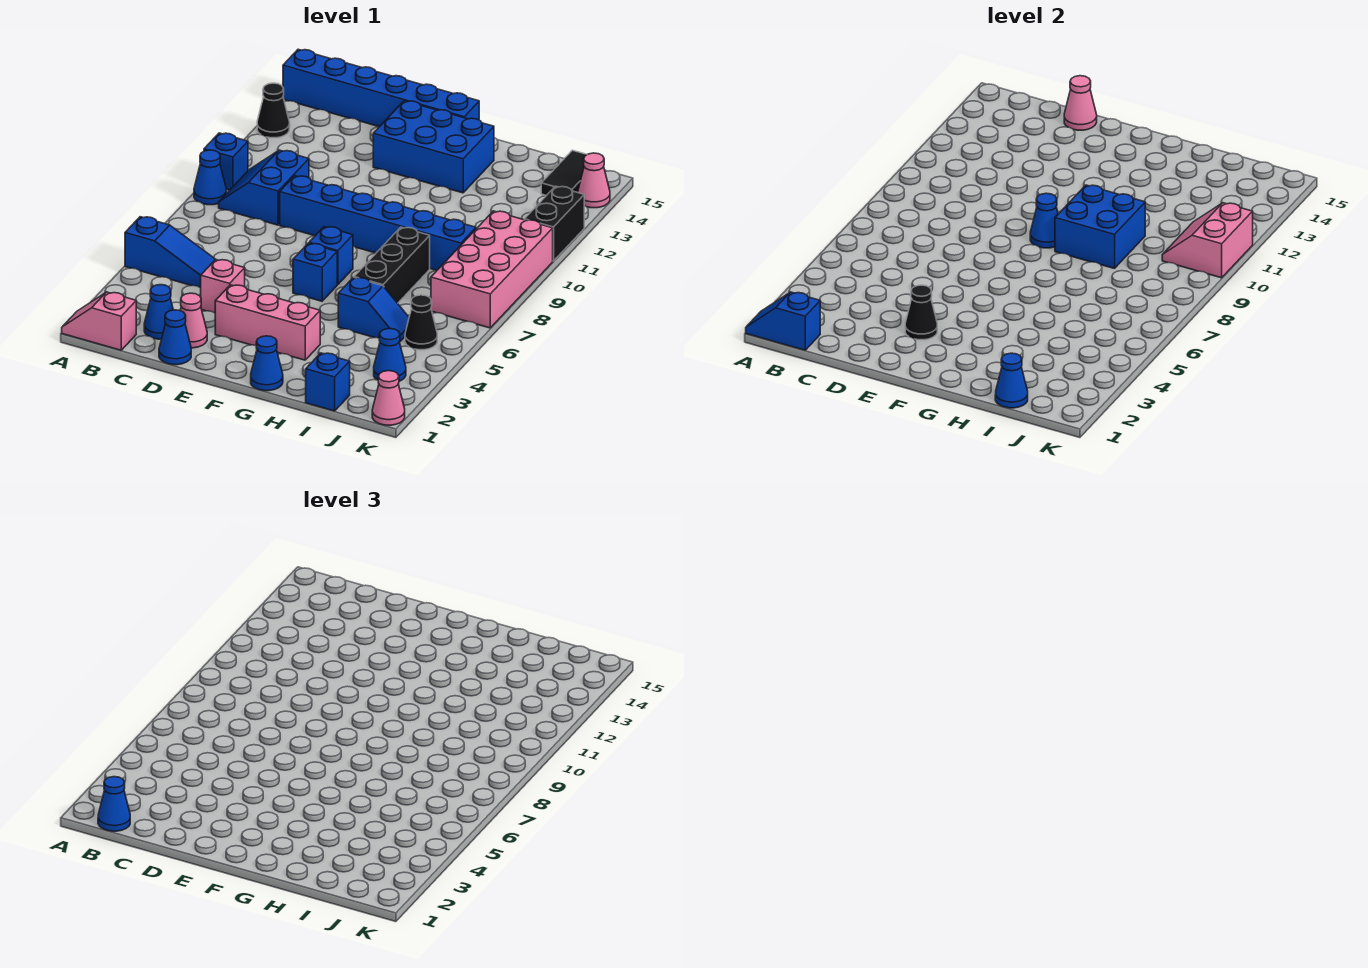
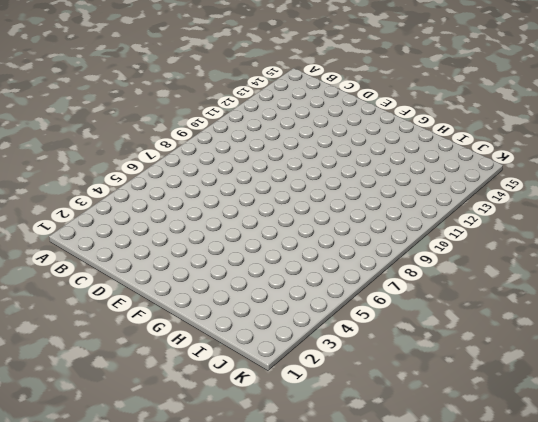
none -> pink slope A1:B1 level 1 top B
none -> blue slope A5:C5 level 1 top A
none -> blue cone A9 level 1
none -> blue brick A10 level 1

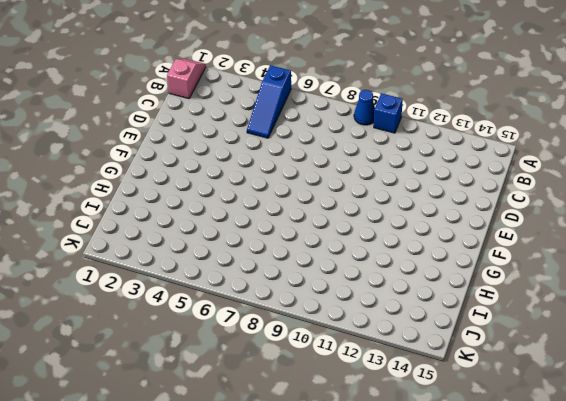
none -> black cone A13 level 1
none -> blue brick A15:F15 level 1
none -> blue slope B9:C10 level 1 top C
none -> blue cone C2 level 1

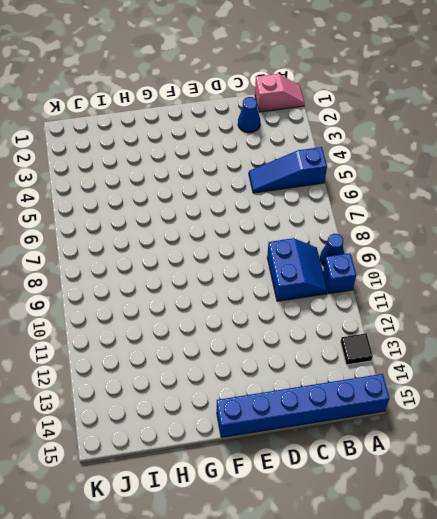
black tile A13 level 1 -> black cone A13 level 1
none -> blue cone D1 level 1
none -> pink cone D2 level 1
none -> pink brick D4 level 1
none -> blue brick D9:I9 level 1

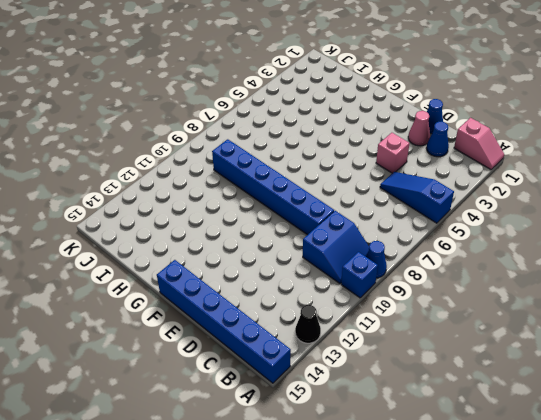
none -> pink brick E3:G3 level 1
none -> blue brick E13:G14 level 1
none -> blue brick F6 level 1
none -> blue brick F7 level 1

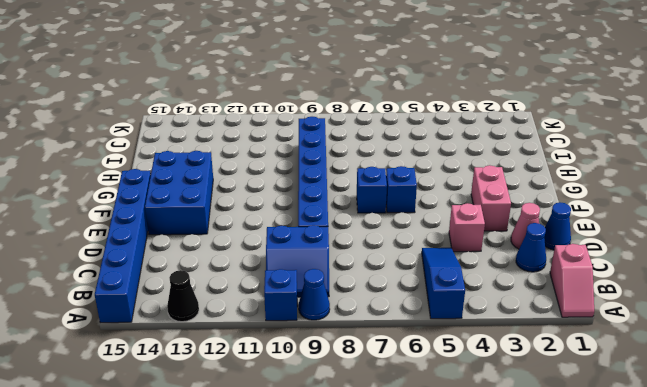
pink brick E3:F3 level 1 -> pink brick E3:G3 level 1
none -> blue cone G1 level 1
none -> blue slope H5:I5 level 1 top H
none -> black brick H6:H8 level 1
none -> blue brick I1 level 1

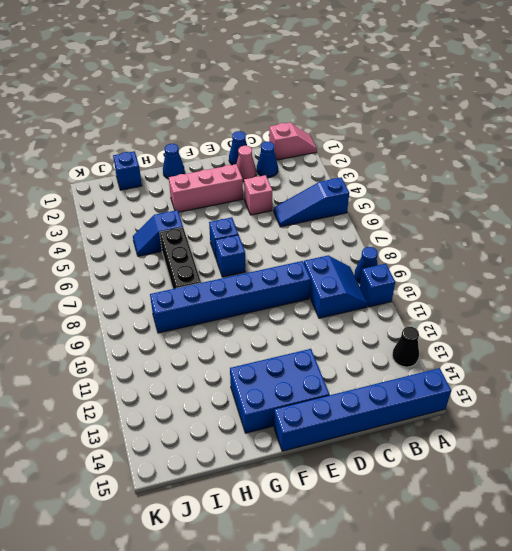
none -> blue cone J3 level 1
none -> black cone J5 level 1
none -> pink brick J7:K10 level 1
none -> black tile J14:J15 level 1

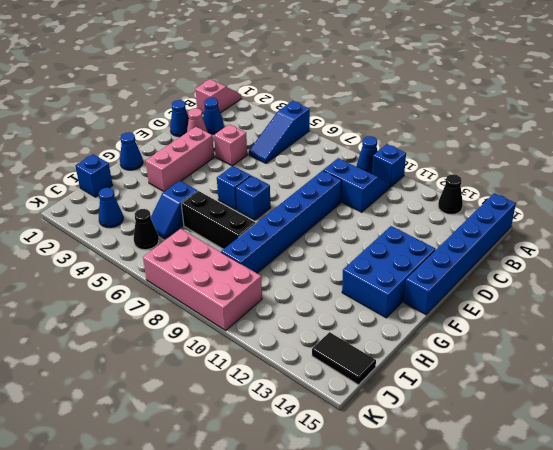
none -> pink cone K1 level 1
none -> black brick K11:K12 level 1
none -> pink cone K14 level 1
none -> blue slope A1:B1 level 2 top B

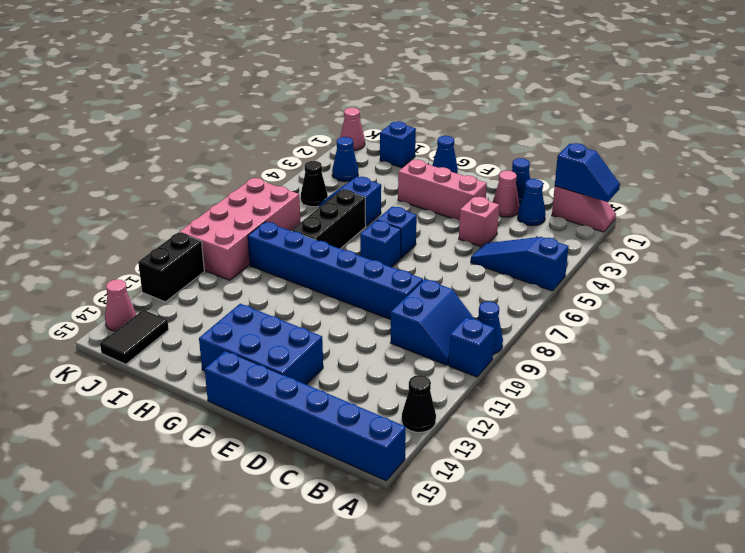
none -> pink cone D15 level 2
none -> black cone E3 level 2
none -> blue cone F9 level 2
none -> blue brick G9:H10 level 2

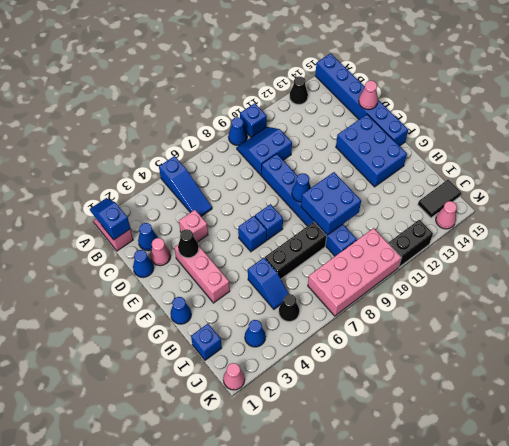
none -> blue cone I1 level 2
none -> pink slope J10:K11 level 2 top K
none -> blue cone B1 level 3

